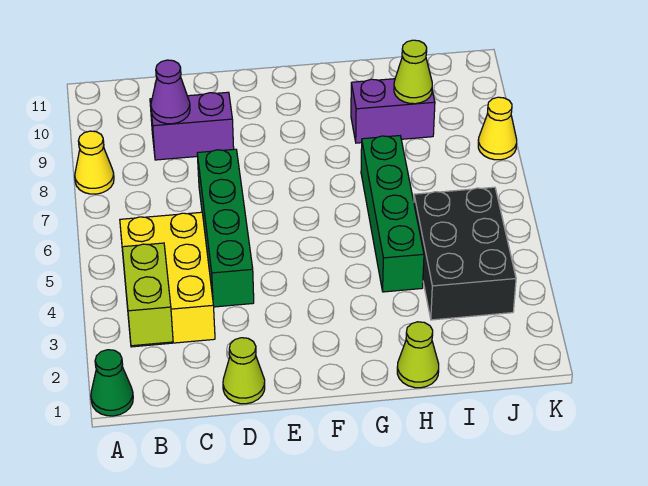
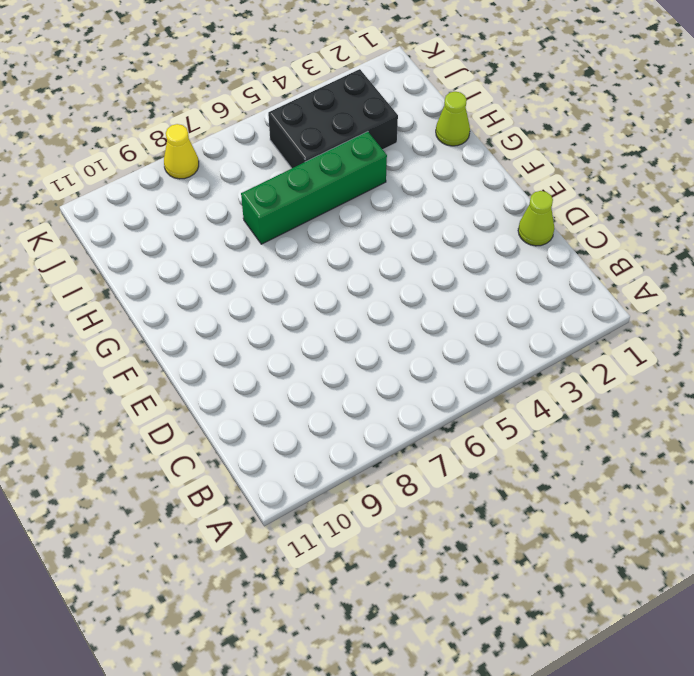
none -> green cone A1 level 1
none -> yellow cone A8 level 1
none -> yellow brick B3:C5 level 1

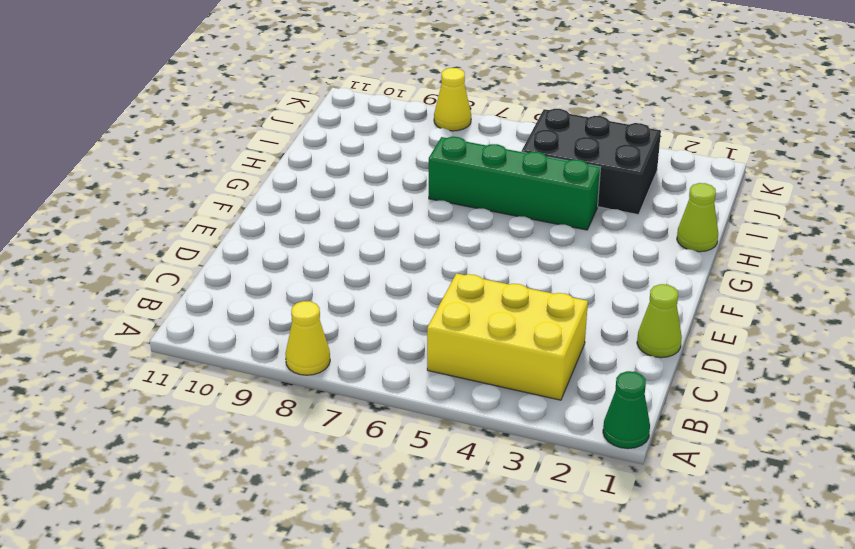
none -> purple brick C9:D9 level 1
none -> green brick D4:D7 level 1
none -> purple brick H9:I9 level 1

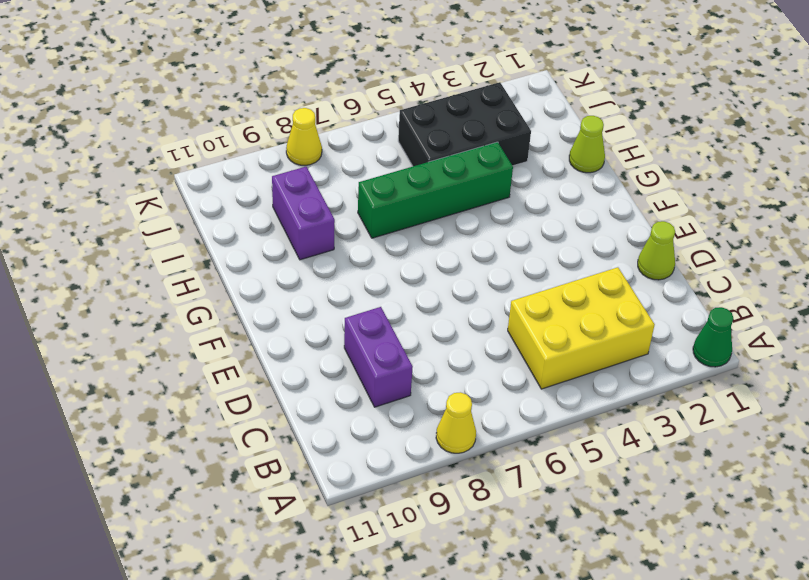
none -> green brick D4:D7 level 1
none -> lime brick B2:B3 level 2
none -> purple cone C9 level 2

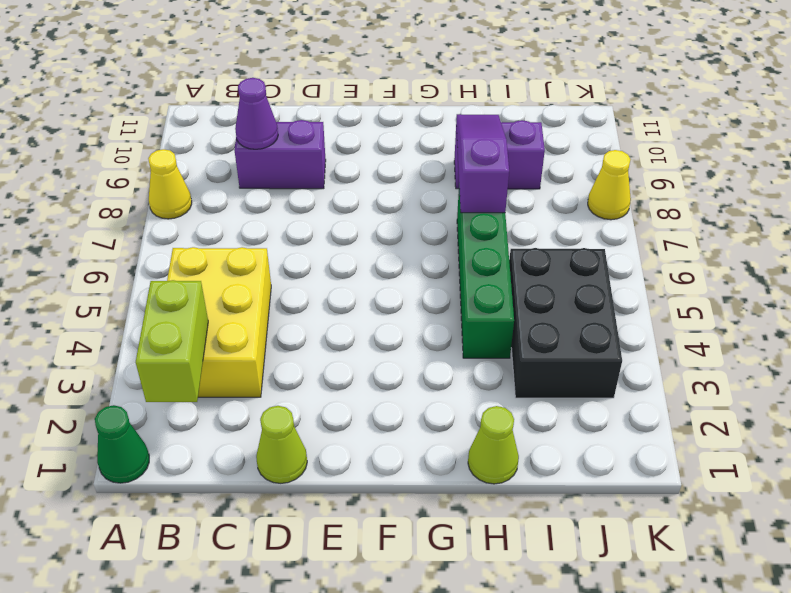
purple slope H7:H9 level 2 top 7 -> none
none -> green brick D4:D7 level 1
none -> lime cone I9 level 2

